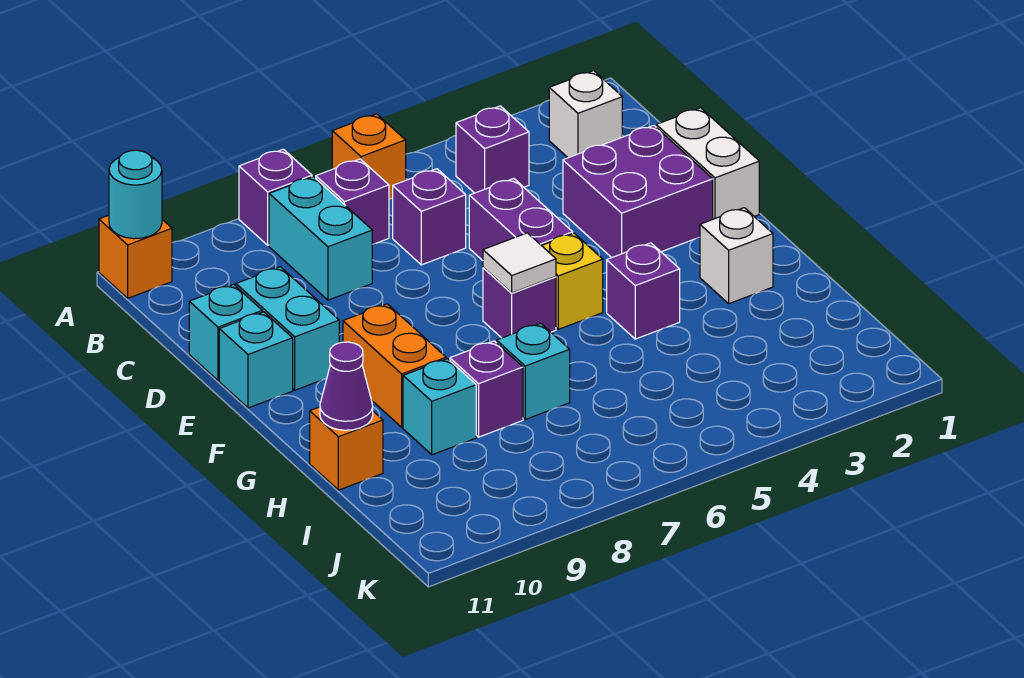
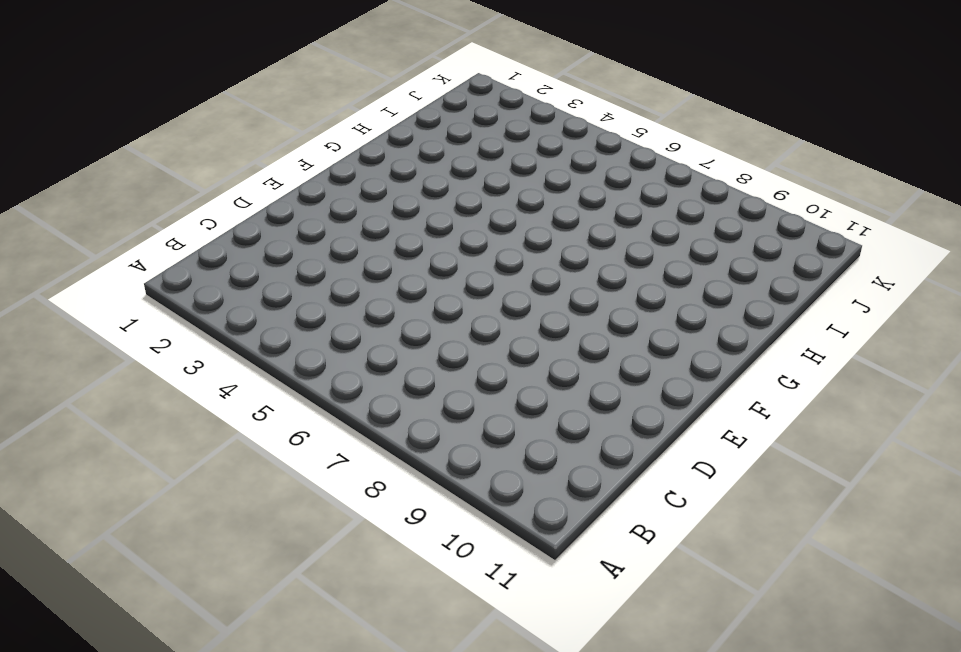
none -> orange brick A6 level 1
none -> purple brick A8 level 1
none -> orange brick A11 level 1

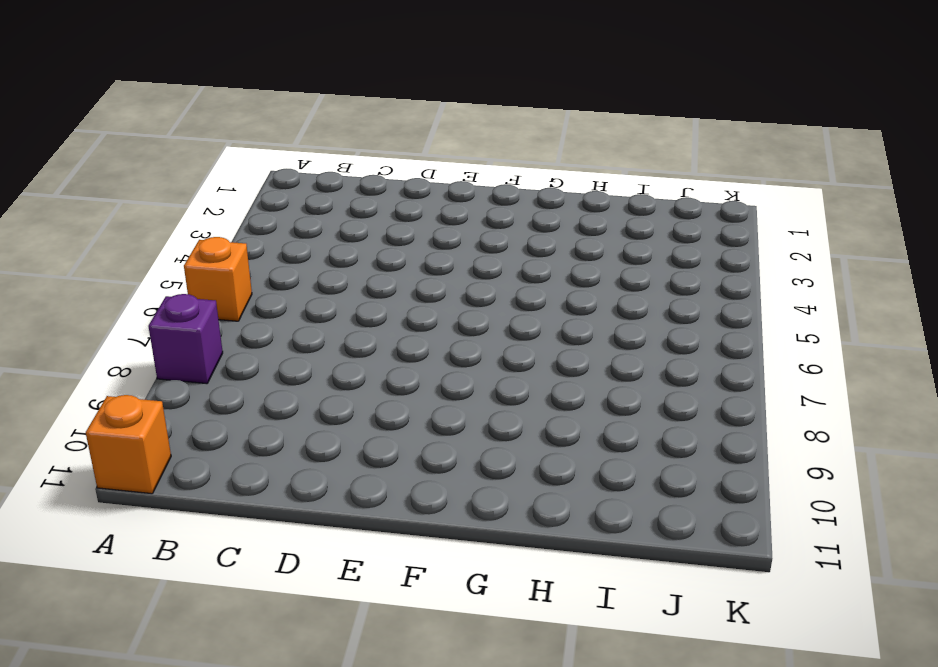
none -> white brick B2 level 1
none -> purple brick B4 level 1
none -> purple brick B7 level 1

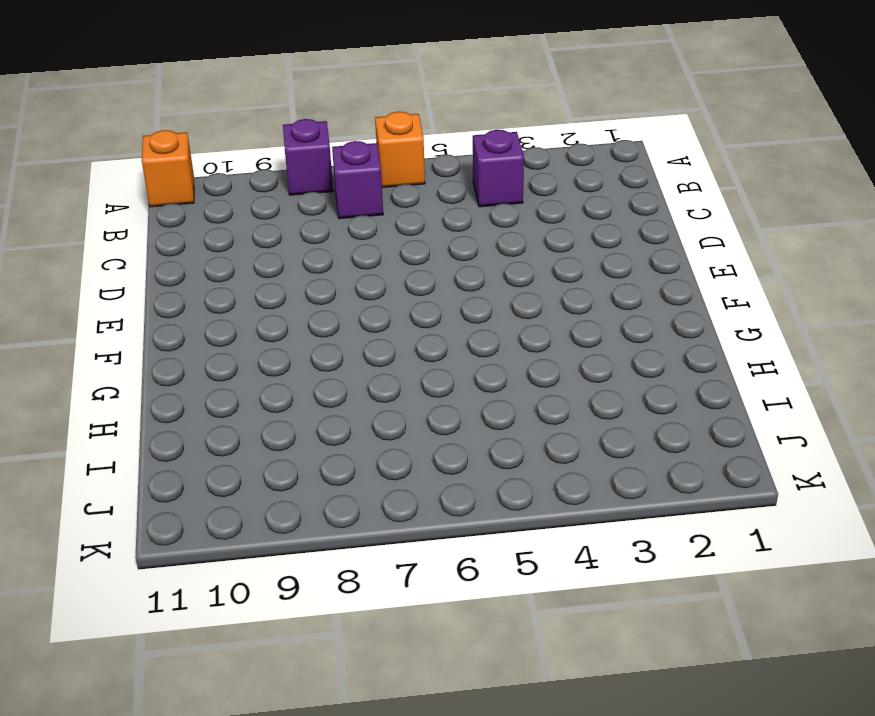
none -> white brick B2 level 1
none -> cyan brick B8:C8 level 1
none -> purple brick C6 level 1

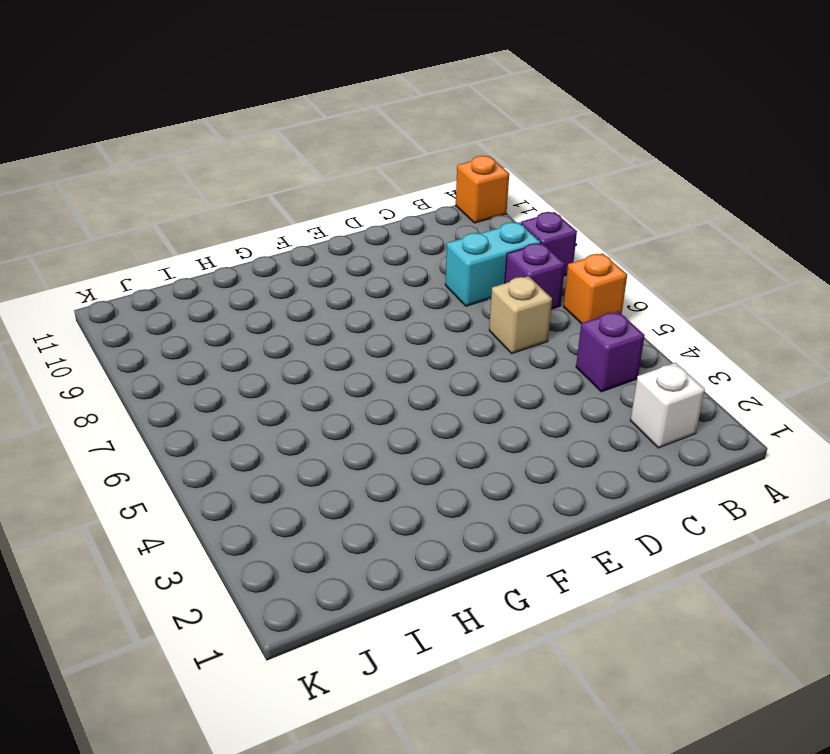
tan brick C6 level 1 -> purple brick C6 level 1
none -> white brick D1:E1 level 1
none -> purple brick D2:E3 level 1
none -> purple brick D5:E5 level 1

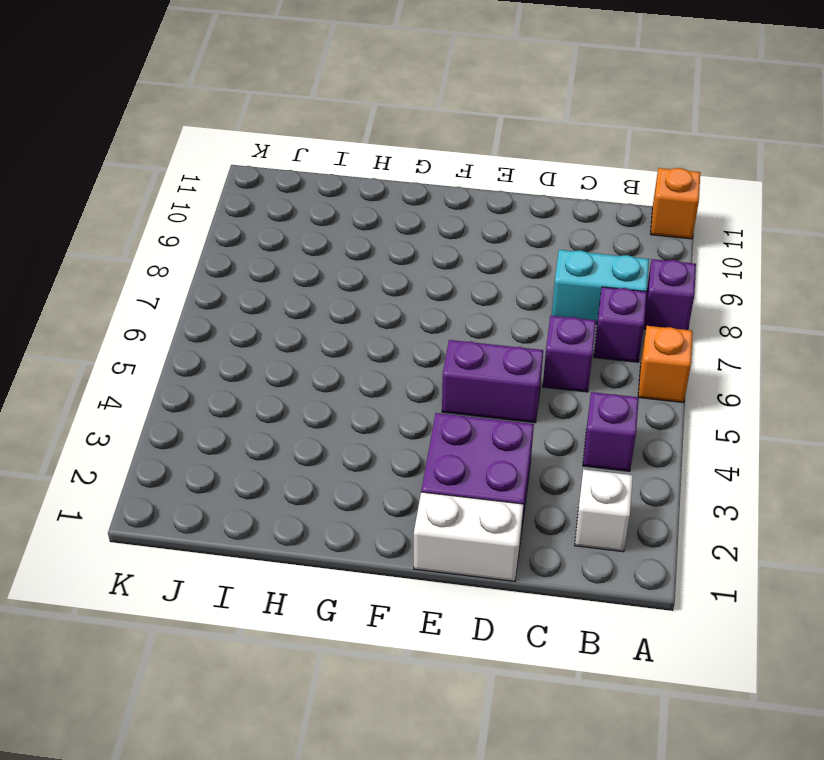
none -> cyan brick D10:E10 level 1
none -> cyan brick D11 level 1
none -> cyan brick E11 level 1

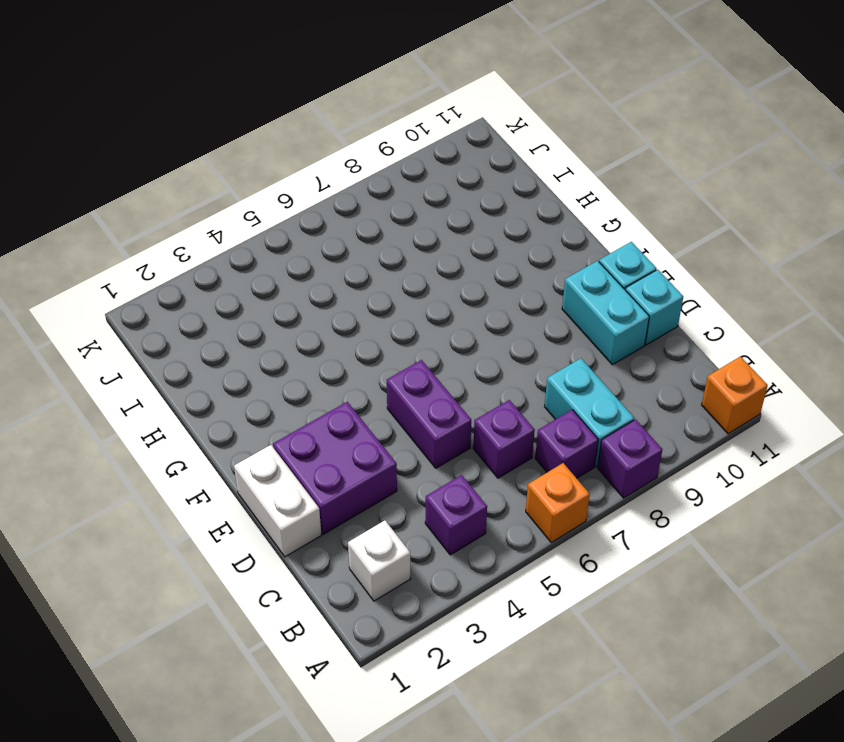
none -> yellow brick F5 level 1
none -> purple brick F6 level 1
none -> orange brick F9:G9 level 1

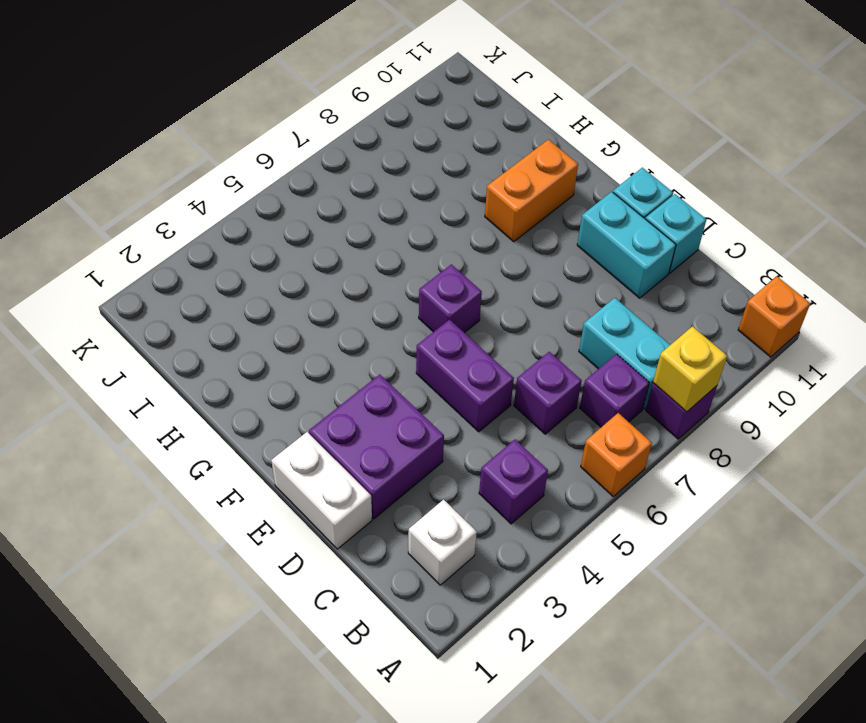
yellow brick A8 level 2 -> yellow brick F5 level 1
orange brick G9:G10 level 1 -> orange brick F9:G9 level 1
none -> white brick G2 level 1
none -> purple brick G4 level 1
none -> cyan brick H7 level 1

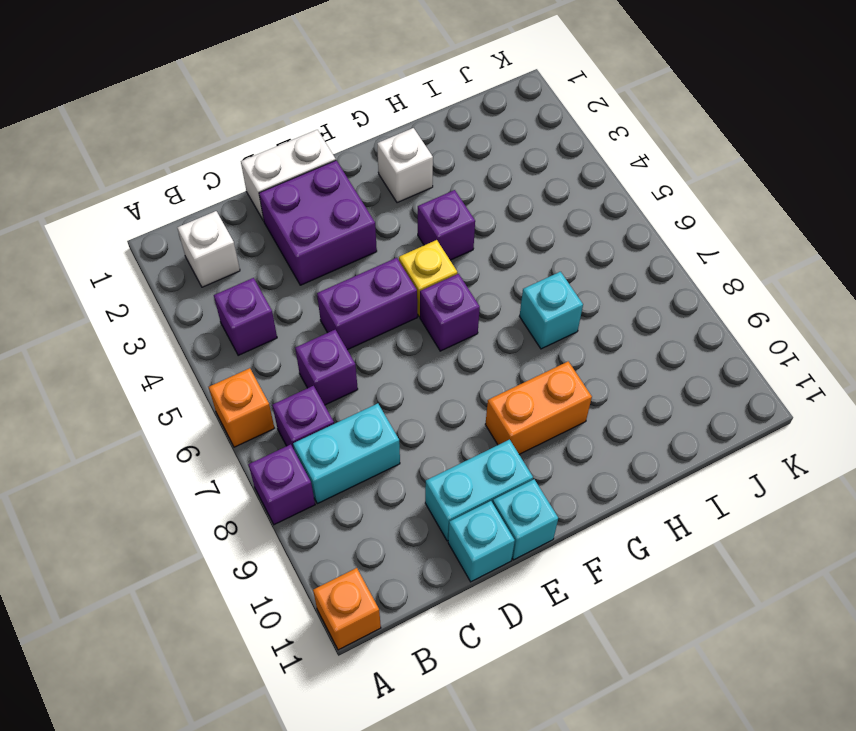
none -> purple brick H8 level 1
none -> cyan brick H9 level 1
none -> orange brick H11 level 1

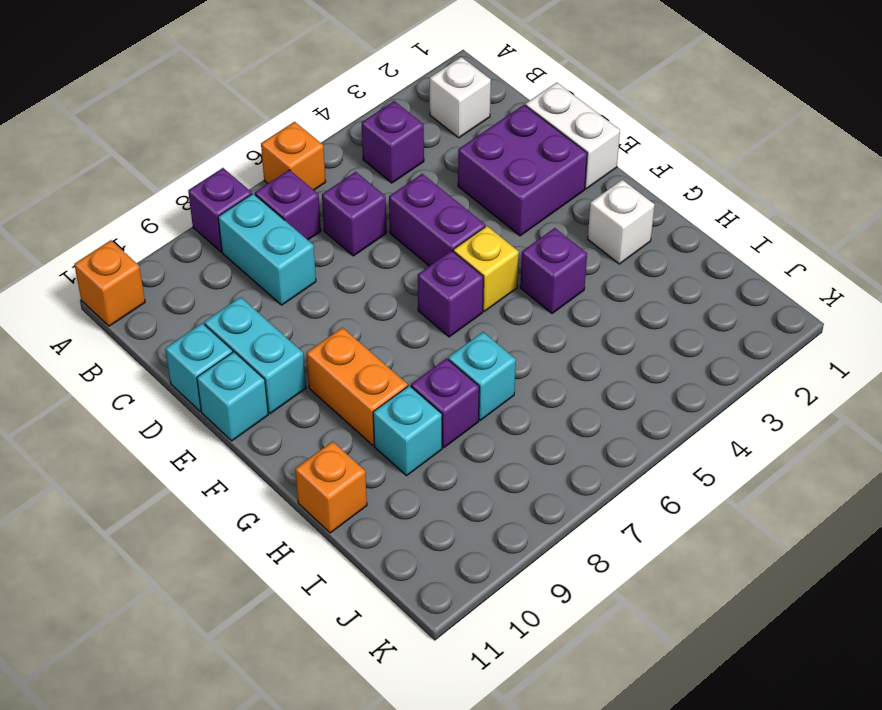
none -> cyan round brick A11 level 2
none -> white tile F6 level 2
none -> purple cone H11 level 2

